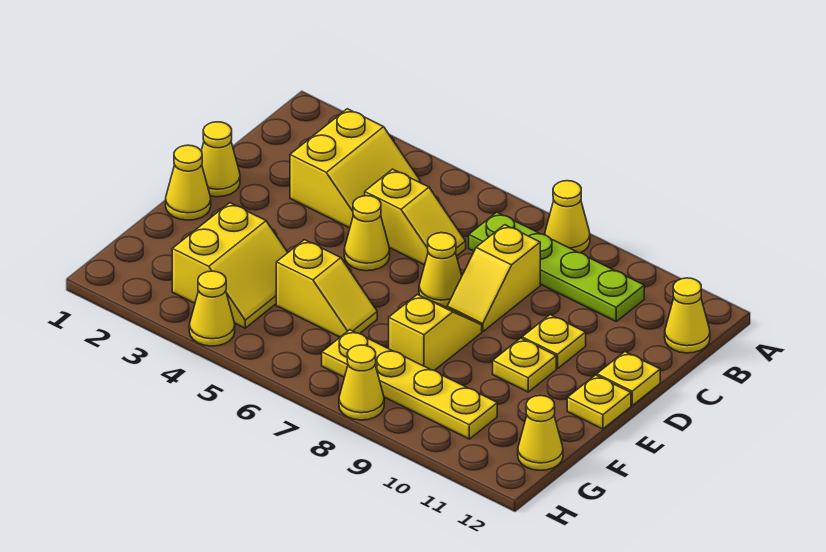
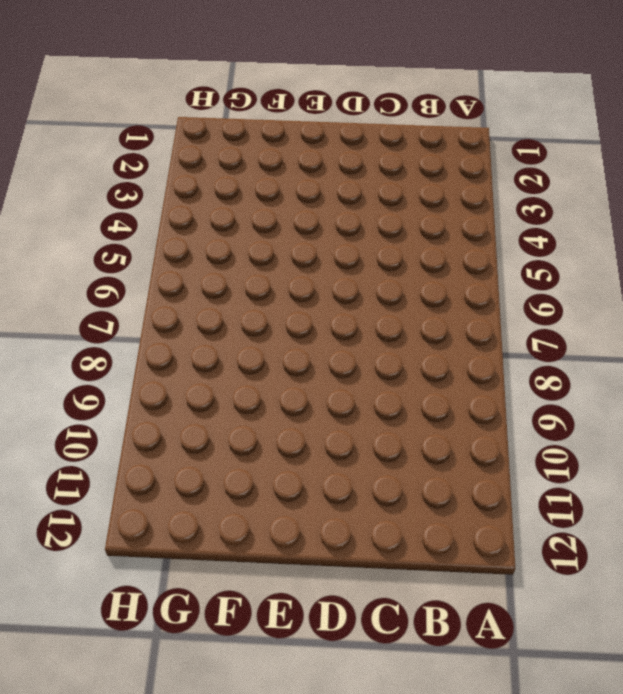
none -> yellow cone A8 level 1
none -> yellow slope B3:C4 level 1 top 3
none -> lime plate B7:B10 level 1

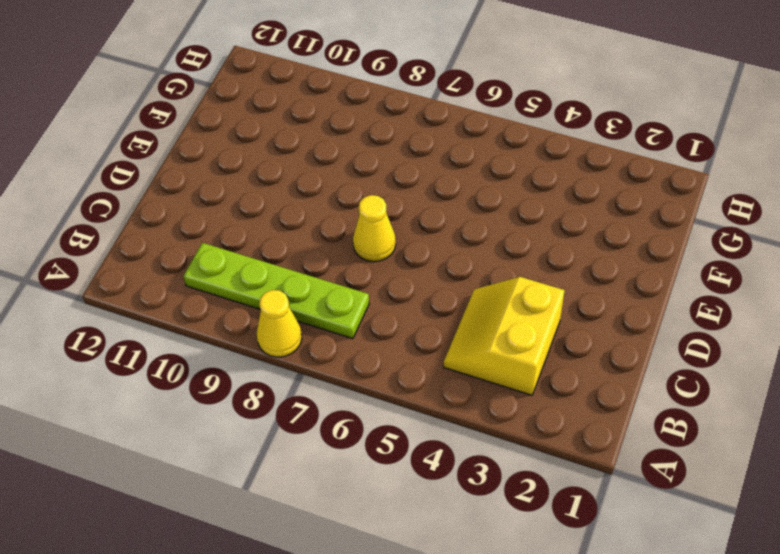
none -> yellow cone B12 level 1
none -> yellow slope C5:C6 level 1 top 5
none -> yellow slope C8:D8 level 1 top C

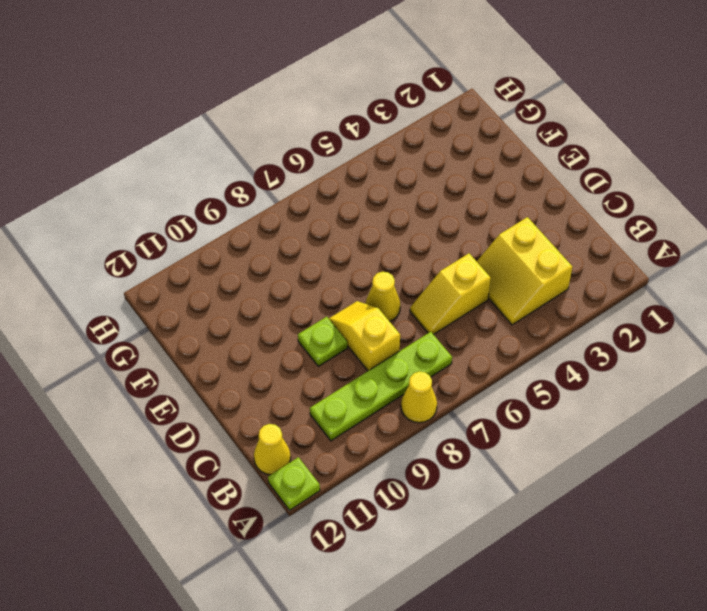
lime plate A12 level 1 -> none
lime plate D9 level 1 -> none
none -> yellow cone D1 level 1
none -> yellow cone D5 level 1
none -> yellow plate D10 level 1

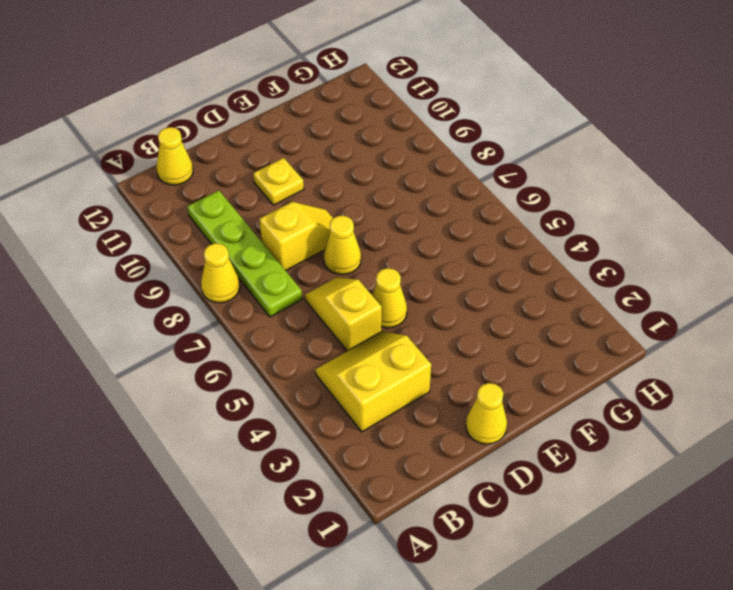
none -> yellow plate D12 level 1
none -> yellow cone E1 level 1
none -> yellow slope E8:F8 level 1 top F

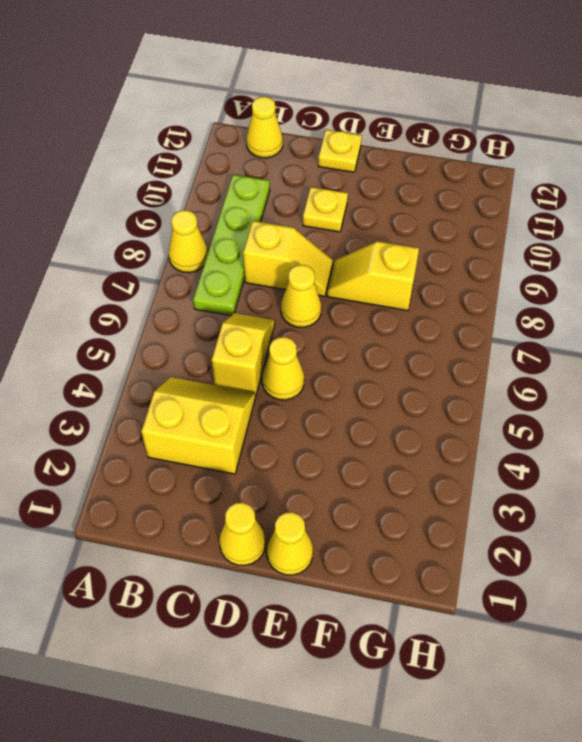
none -> yellow plate E10 level 1
none -> yellow plate E12 level 1
none -> yellow slope F3:G4 level 1 top 3

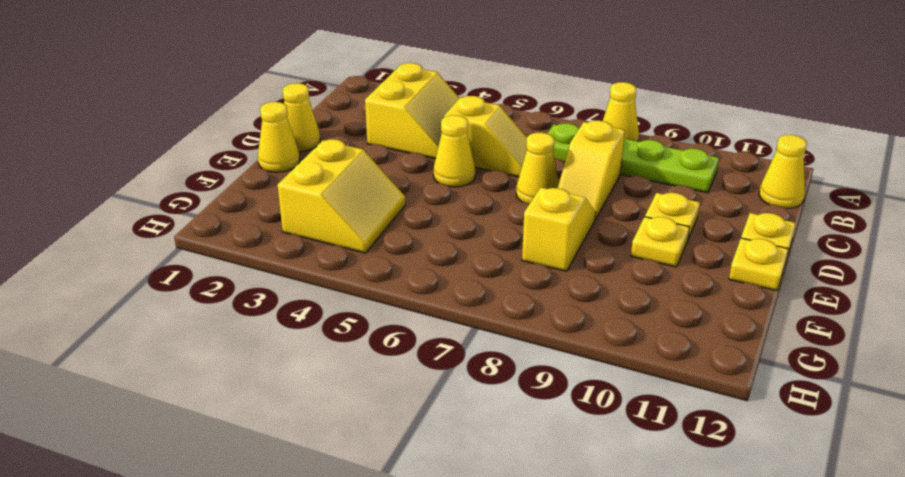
none -> yellow slope F5:F6 level 1 top 5
none -> yellow plate G7:G10 level 1
none -> yellow cone G12 level 1

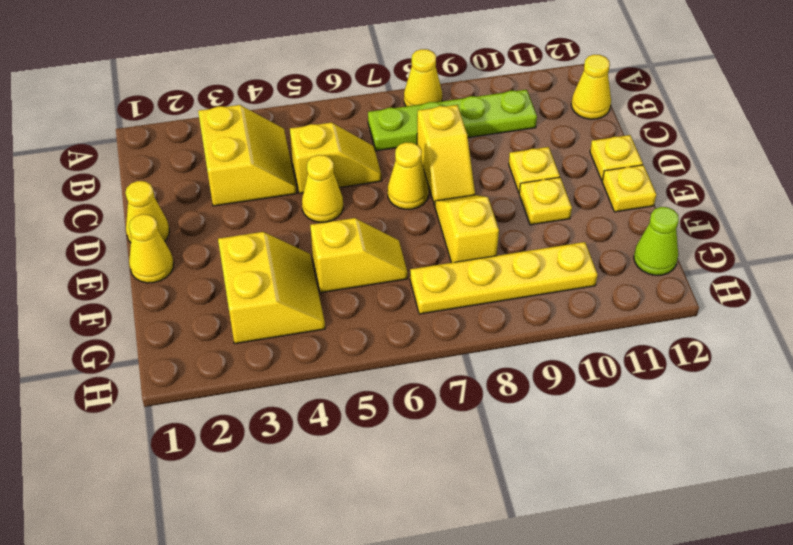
lime cone G12 level 1 -> yellow cone G12 level 1
none -> yellow cone H4 level 1
none -> yellow cone H8 level 1

